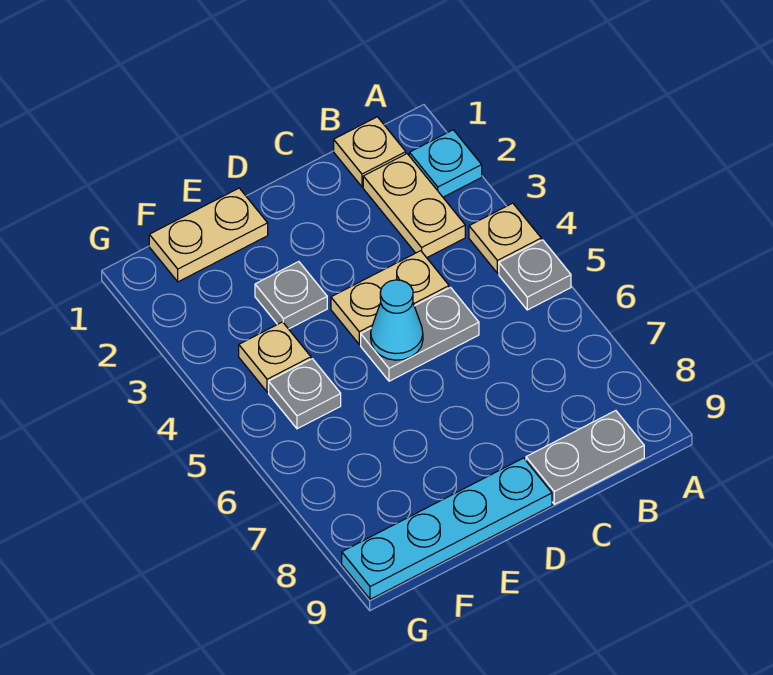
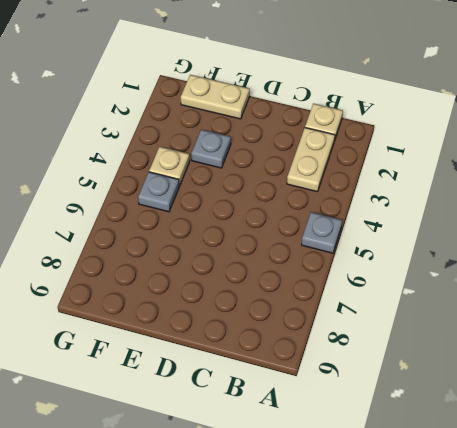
none -> cyan plate A2 level 1
none -> tan plate A4 level 1
none -> grey plate B9:C9 level 1

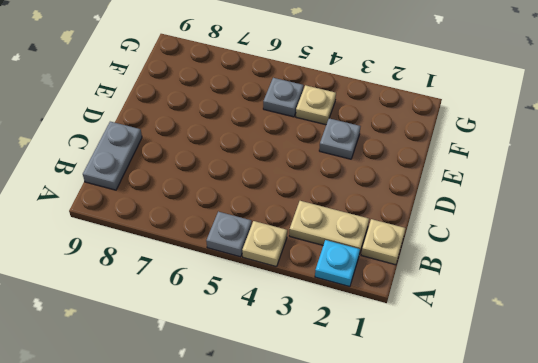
none -> tan plate C4:D4 level 1
none -> grey plate C5:D5 level 1
none -> cyan plate D9:G9 level 1

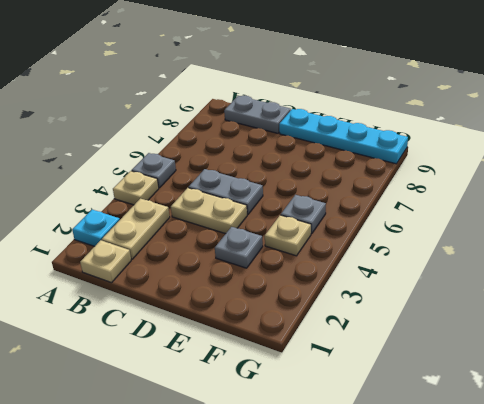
none -> tan plate E1:F1 level 1
none -> cyan cone D5 level 2

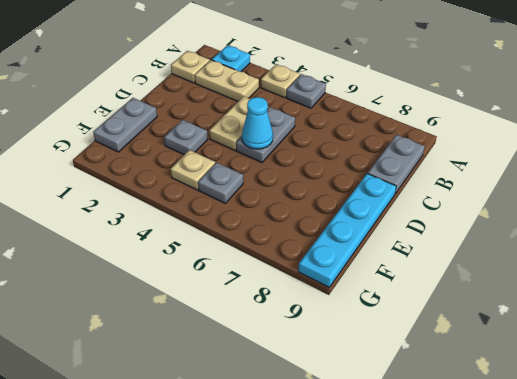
grey plate E1:F1 level 1 -> tan plate E1:F1 level 1

